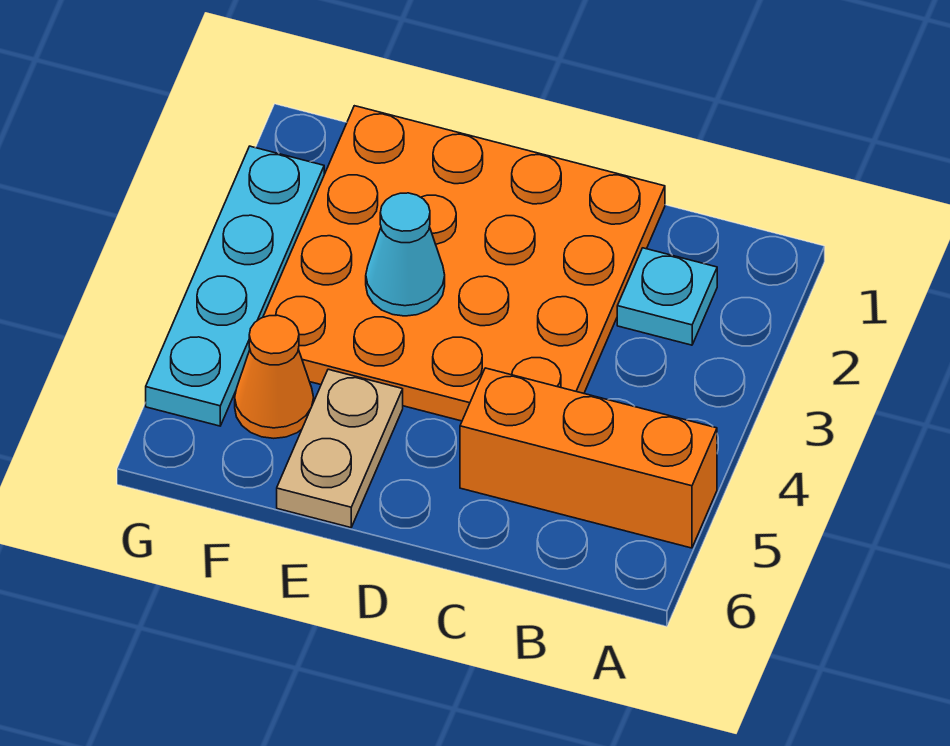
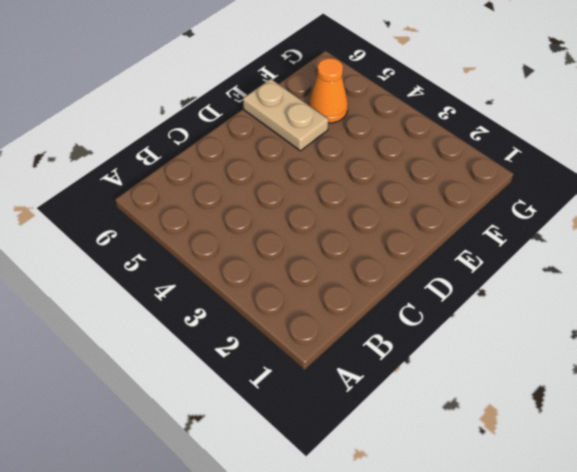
none -> orange brick A5:C5 level 1
none -> cyan plate B2 level 1

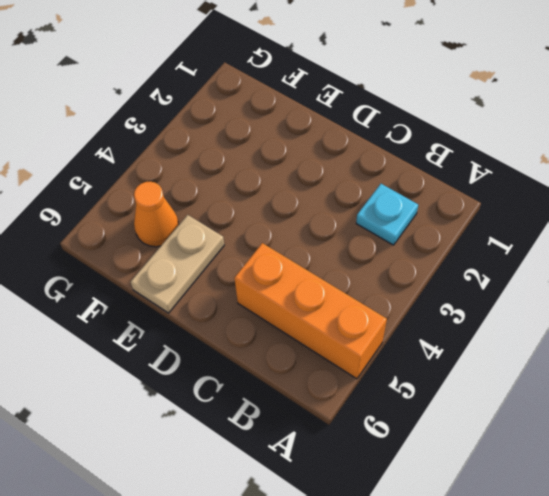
none -> orange plate C1:F4 level 1
none -> cyan plate G2:G5 level 1

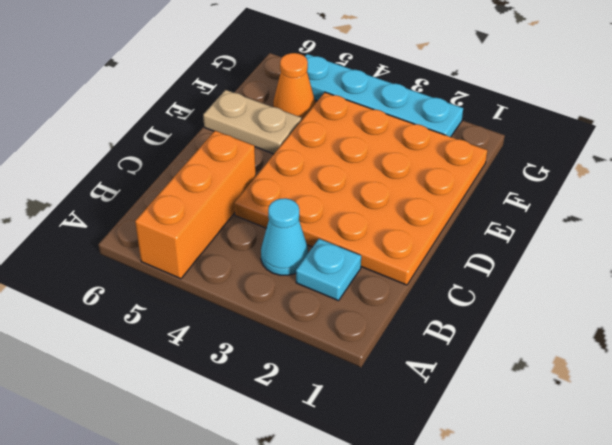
cyan cone B3 level 1 -> cyan cone E3 level 2

